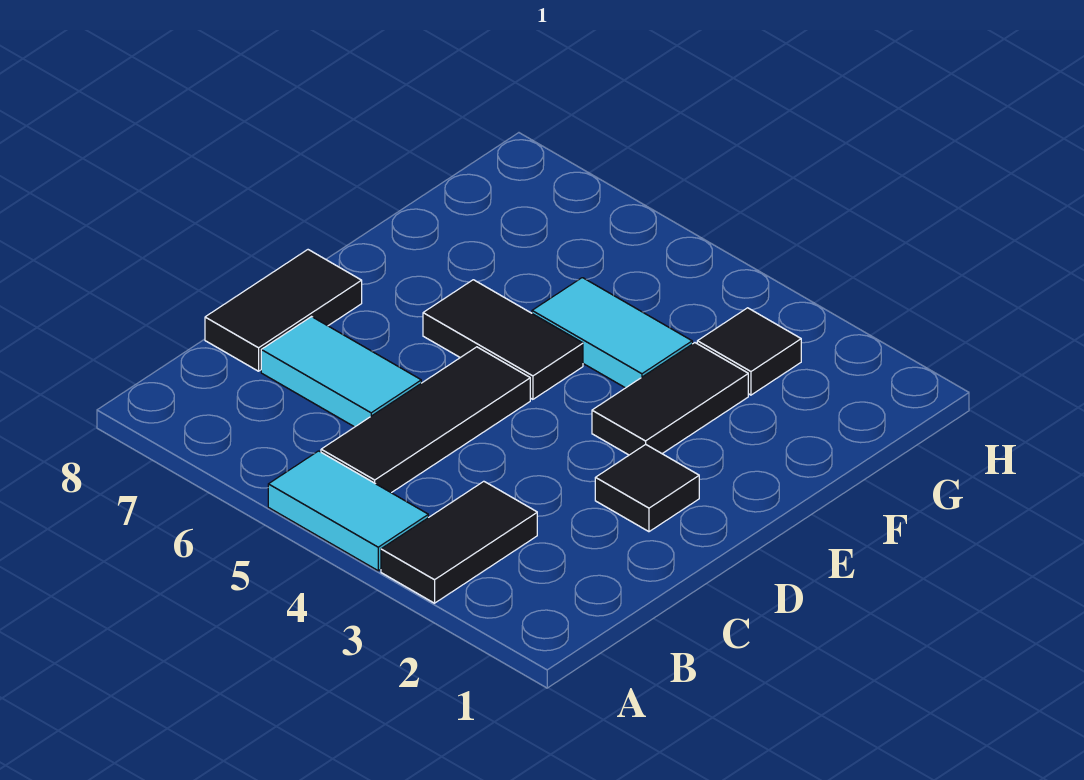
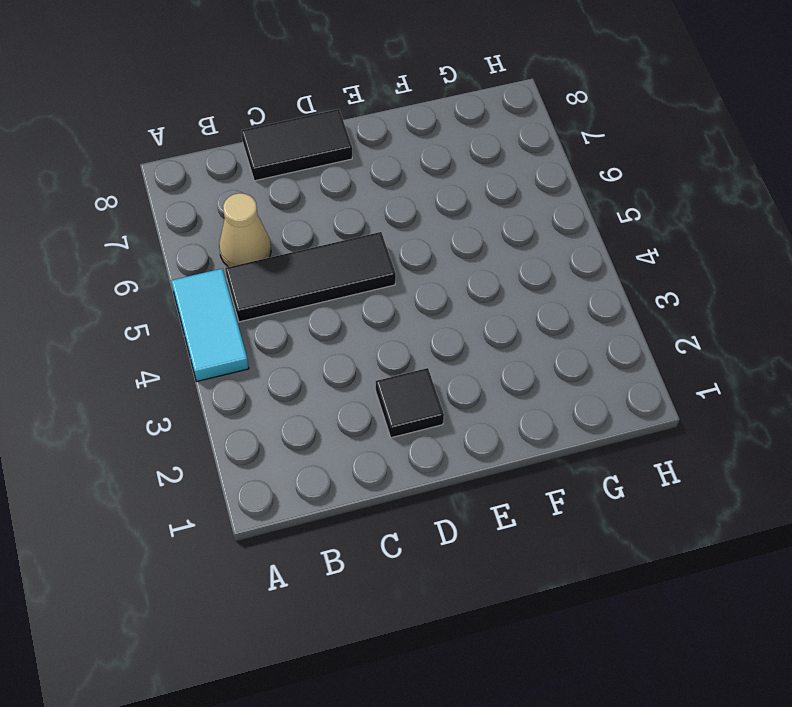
tan cone B6 level 1 -> none
none -> black tile A3:B3 level 1
none -> cyan tile C6:C7 level 1

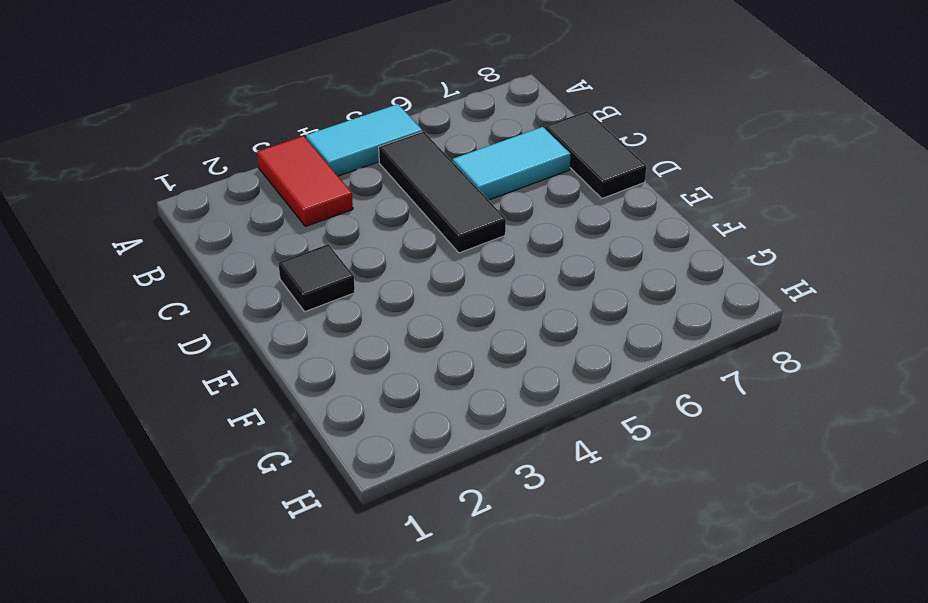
red tile A3:B3 level 1 -> black tile A3:B3 level 1
none -> black tile E3:F3 level 1
none -> black tile E5:E6 level 1

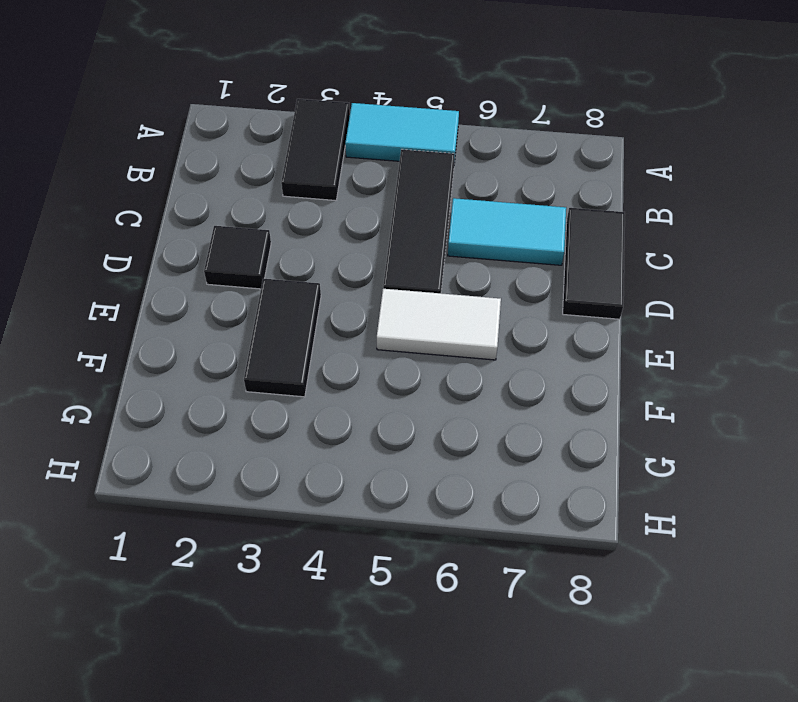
white tile E5:E6 level 1 -> black tile E5:E6 level 1
none -> cyan tile F4:F5 level 1
none -> black tile G3 level 1

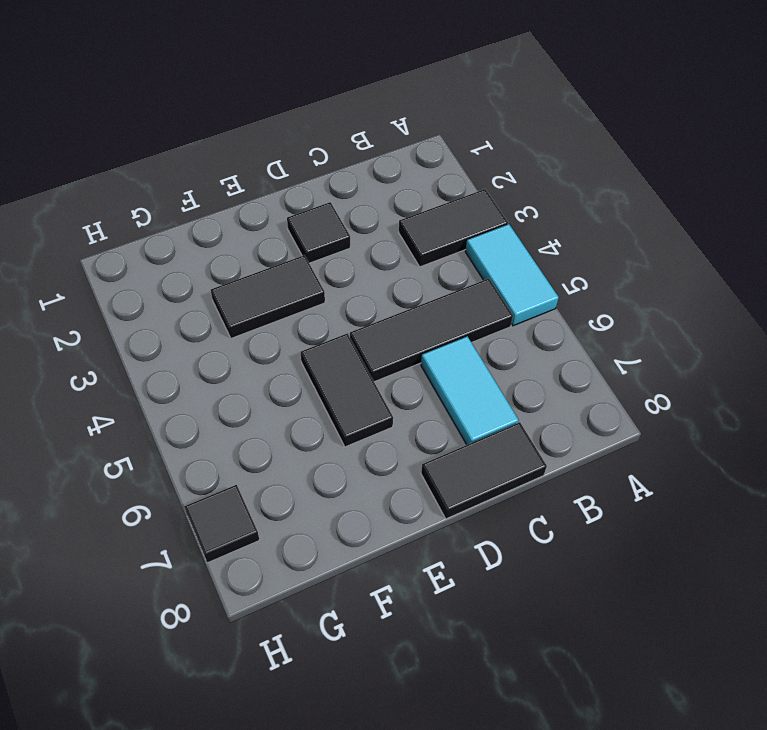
black tile H7 level 1 -> black tile G3 level 1
none -> cyan tile F4:F5 level 1

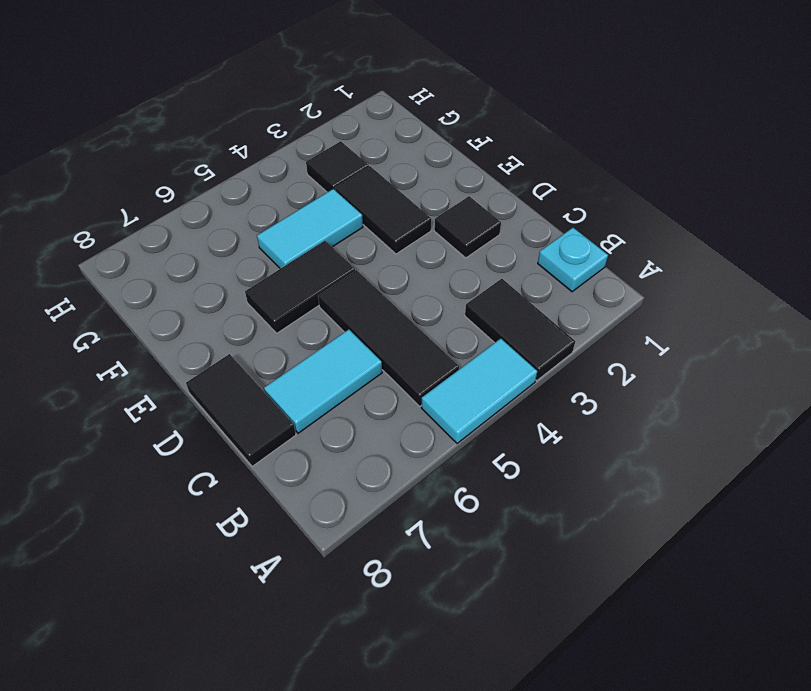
cyan plate B1 level 1 -> none

